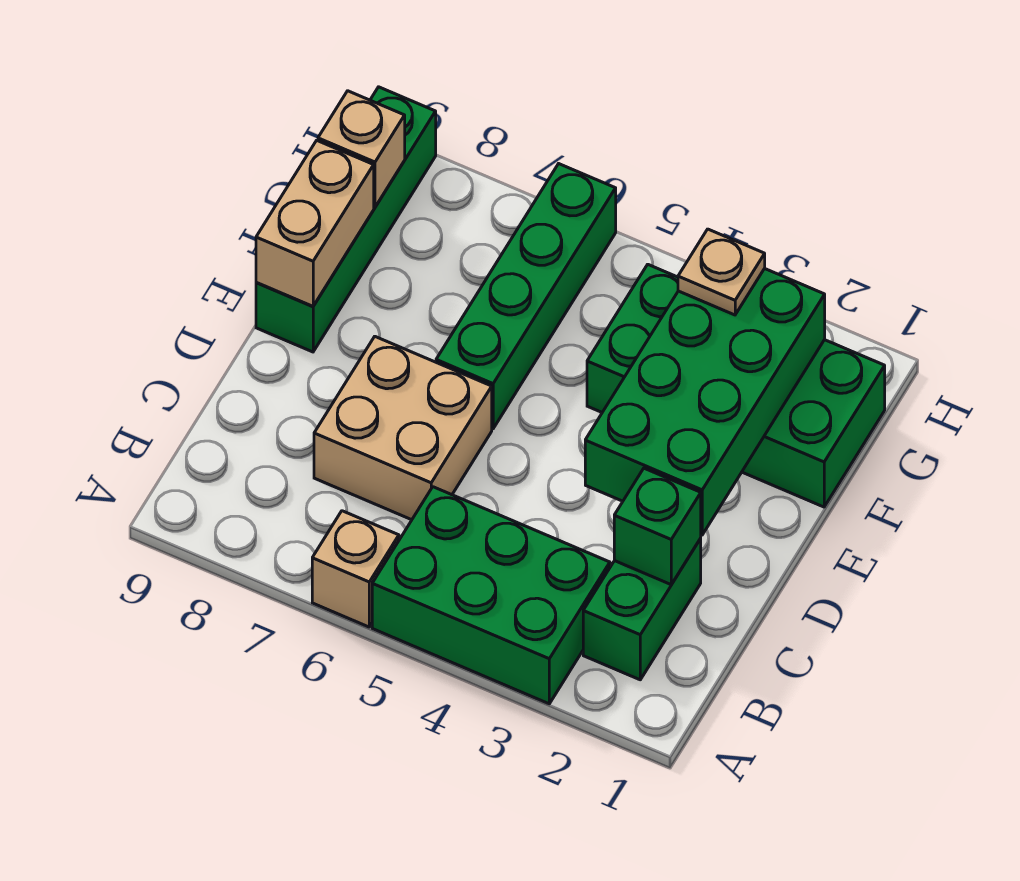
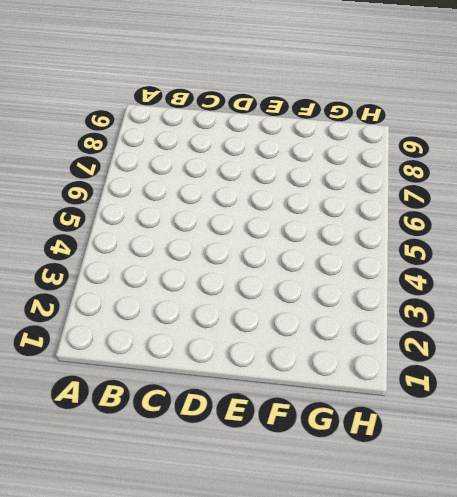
none -> green brick A3:B5 level 1
none -> tan brick A6 level 1
none -> green brick B2:C2 level 1

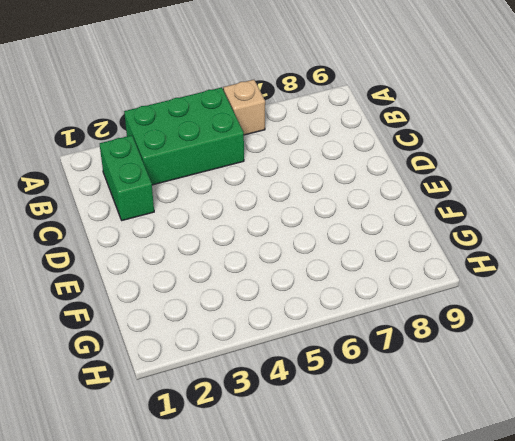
none -> tan brick C6:D7 level 1
none -> green brick E6:H6 level 1
none -> green brick E9:H9 level 1

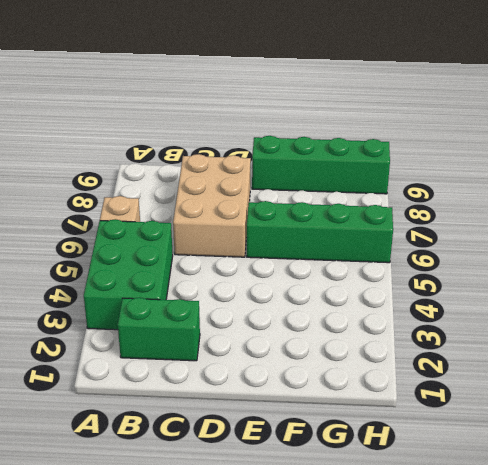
tan brick C6:D8 level 1 -> tan brick C6:D7 level 1
none -> green brick F1:G4 level 1
none -> green brick C2 level 2
none -> green brick D2:G3 level 2

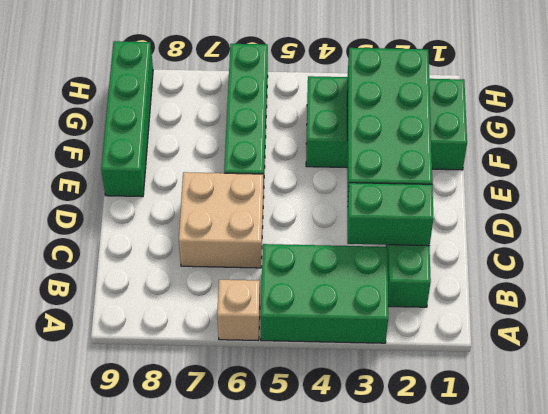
green brick C2:C3 level 2 -> green brick C2 level 2
none -> tan brick E9:F9 level 2
none -> tan brick G9 level 2
none -> tan plate G3 level 3

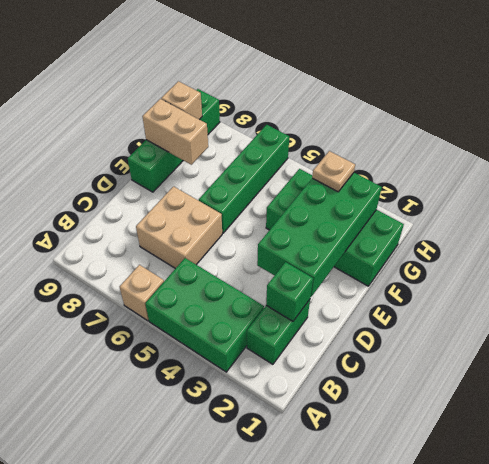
tan brick F8:F9 level 2 -> tan brick E9:F9 level 2

